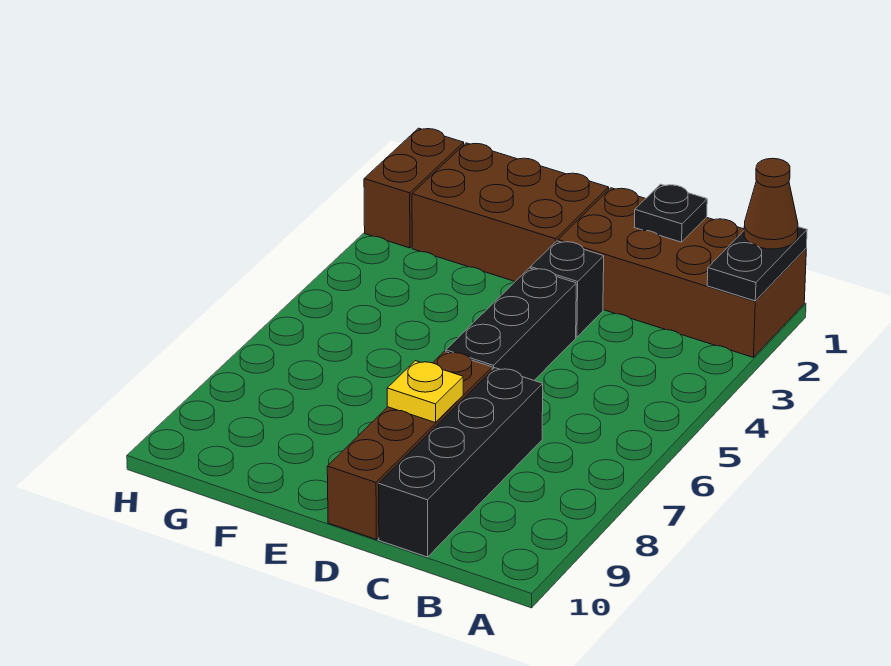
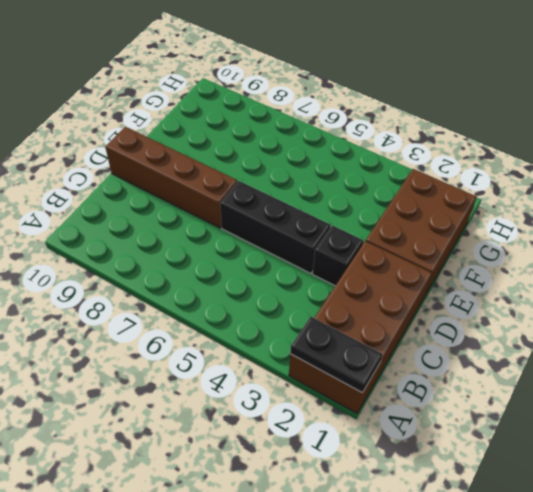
none -> black brick C7:C10 level 1
none -> brown brick H1:H2 level 1

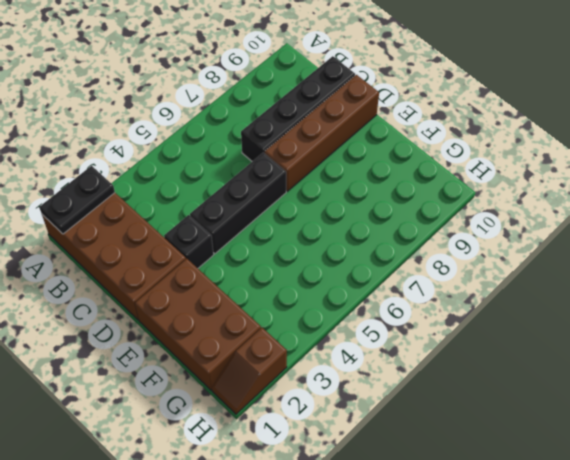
brown slope H1:H2 level 1 top 2 -> brown brick H1:H2 level 1
none -> black plate C1 level 2
none -> yellow plate D8 level 2

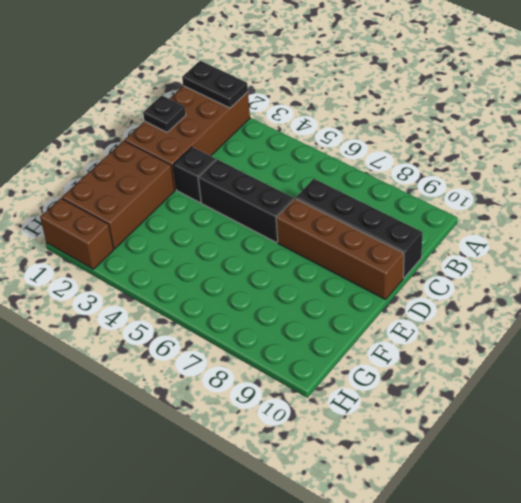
none -> yellow plate D8 level 2
none -> brown cone A1 level 3

